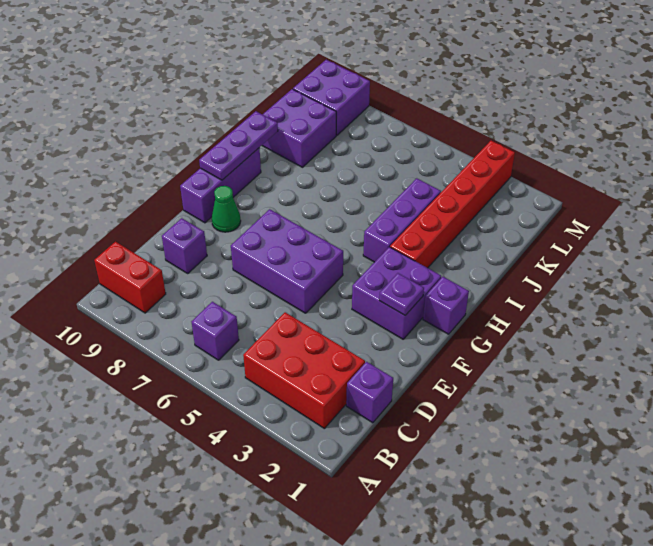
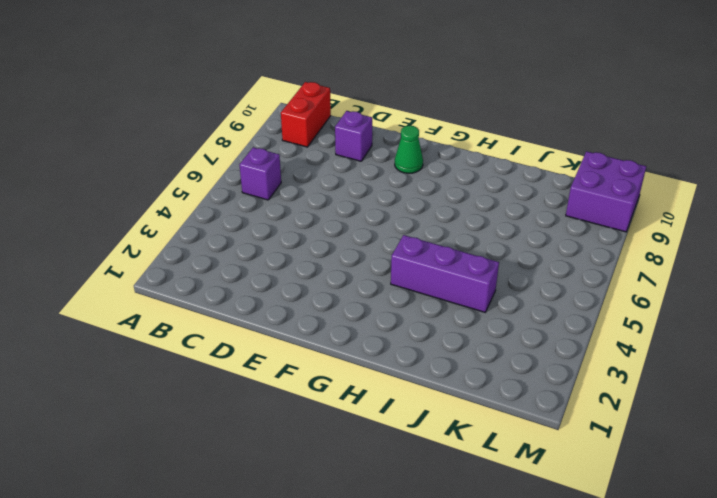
none -> red brick B2:C4 level 1
none -> purple brick C1 level 1
none -> purple brick E5:F7 level 1

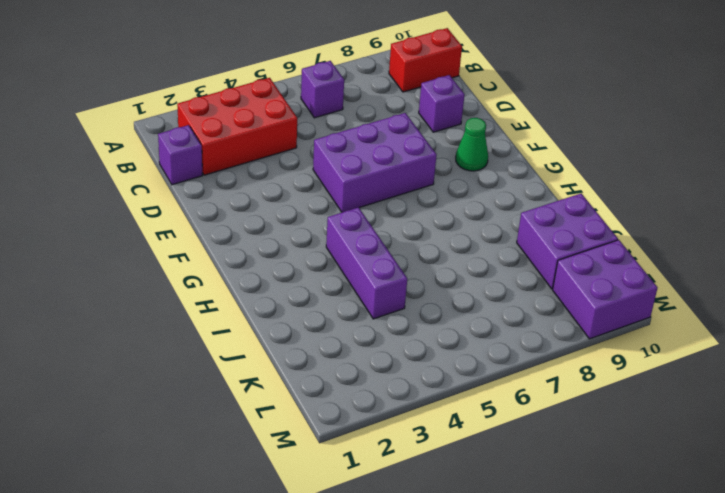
none -> purple brick F2:G3 level 1
none -> purple brick F10:H10 level 1
none -> purple brick G1 level 1

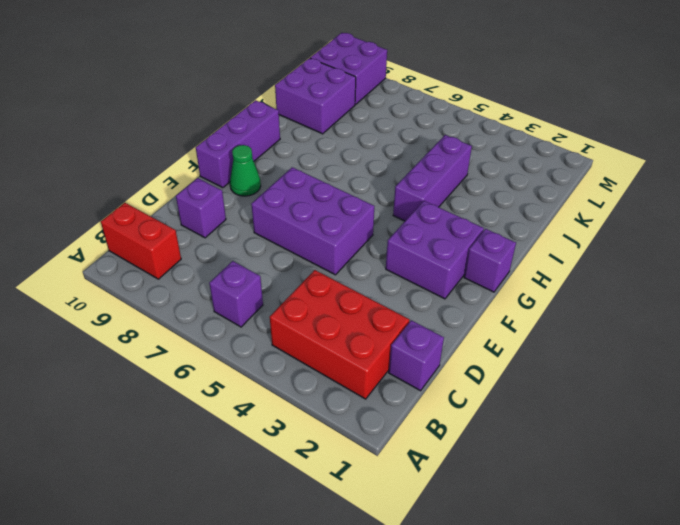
none -> red brick H3:M3 level 1
none -> purple plate F2 level 2
none -> purple plate G10:I10 level 2

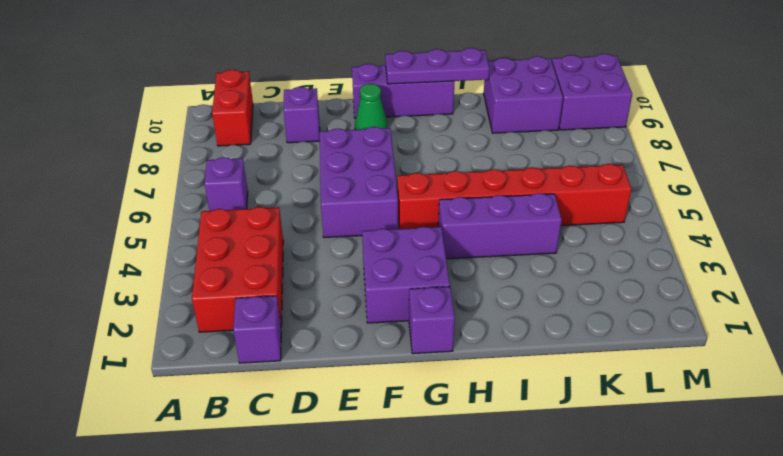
red brick G5:L5 level 1 -> red brick H3:M3 level 1
none -> purple plate F2 level 2

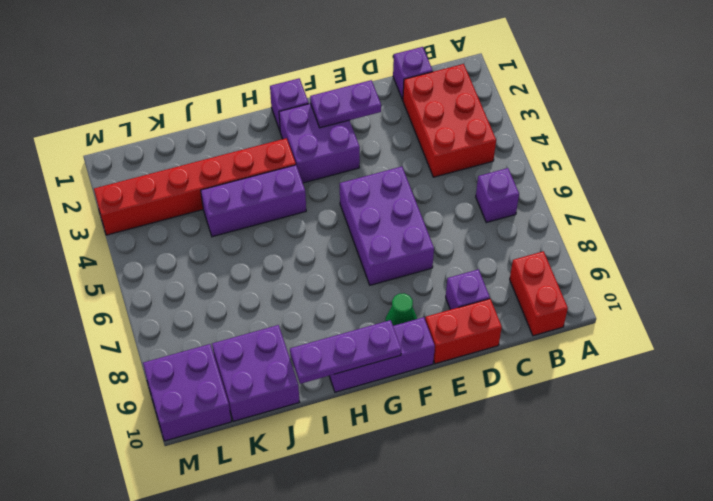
red brick D10:E10 level 1 -> none
purple plate E2:F2 level 2 -> purple plate F2 level 2

